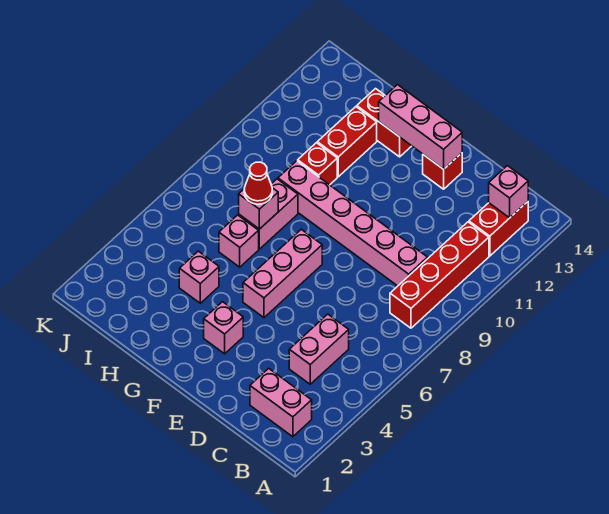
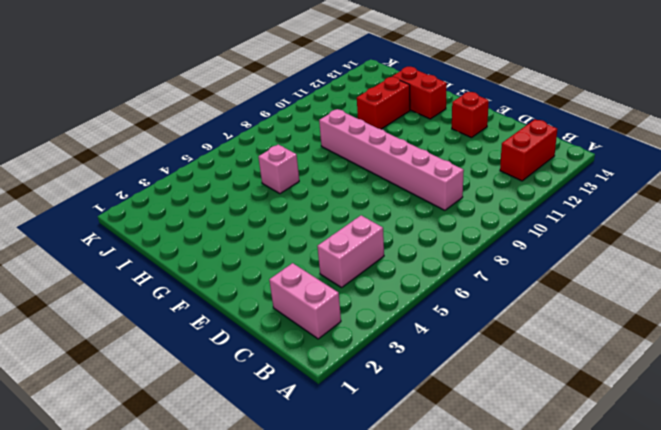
none -> red brick B8:B11 level 1
none -> pink brick F3 level 1
none -> pink brick F5:F7 level 1

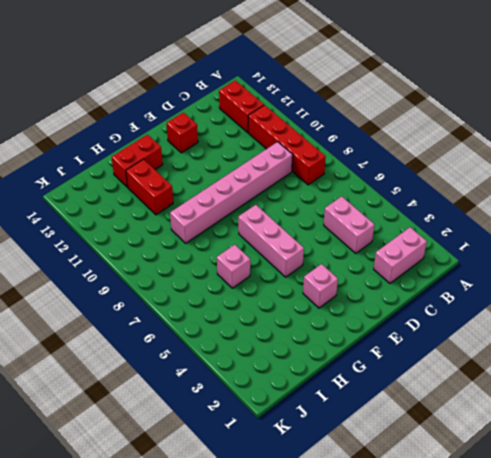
none -> pink brick H4 level 1
none -> pink brick H7:H8 level 1
none -> red brick H10 level 1

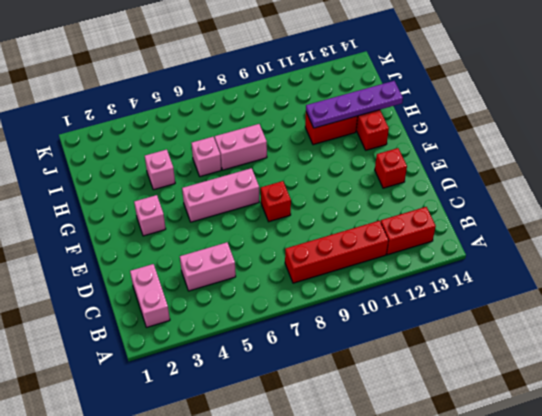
red brick E8 level 1 -> red brick H10 level 1
purple plate H11:H14 level 2 -> none
none -> pink brick C9:H9 level 1
none -> pink brick B13 level 2
none -> pink brick E13:G13 level 2

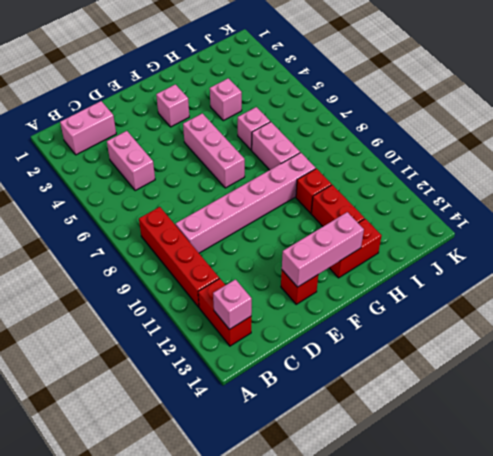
none -> pink brick H7 level 2
none -> red cone H7 level 3

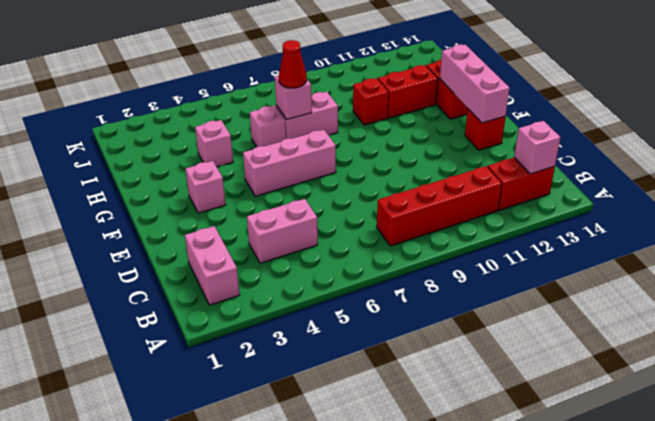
none -> pink brick C9:H9 level 1

